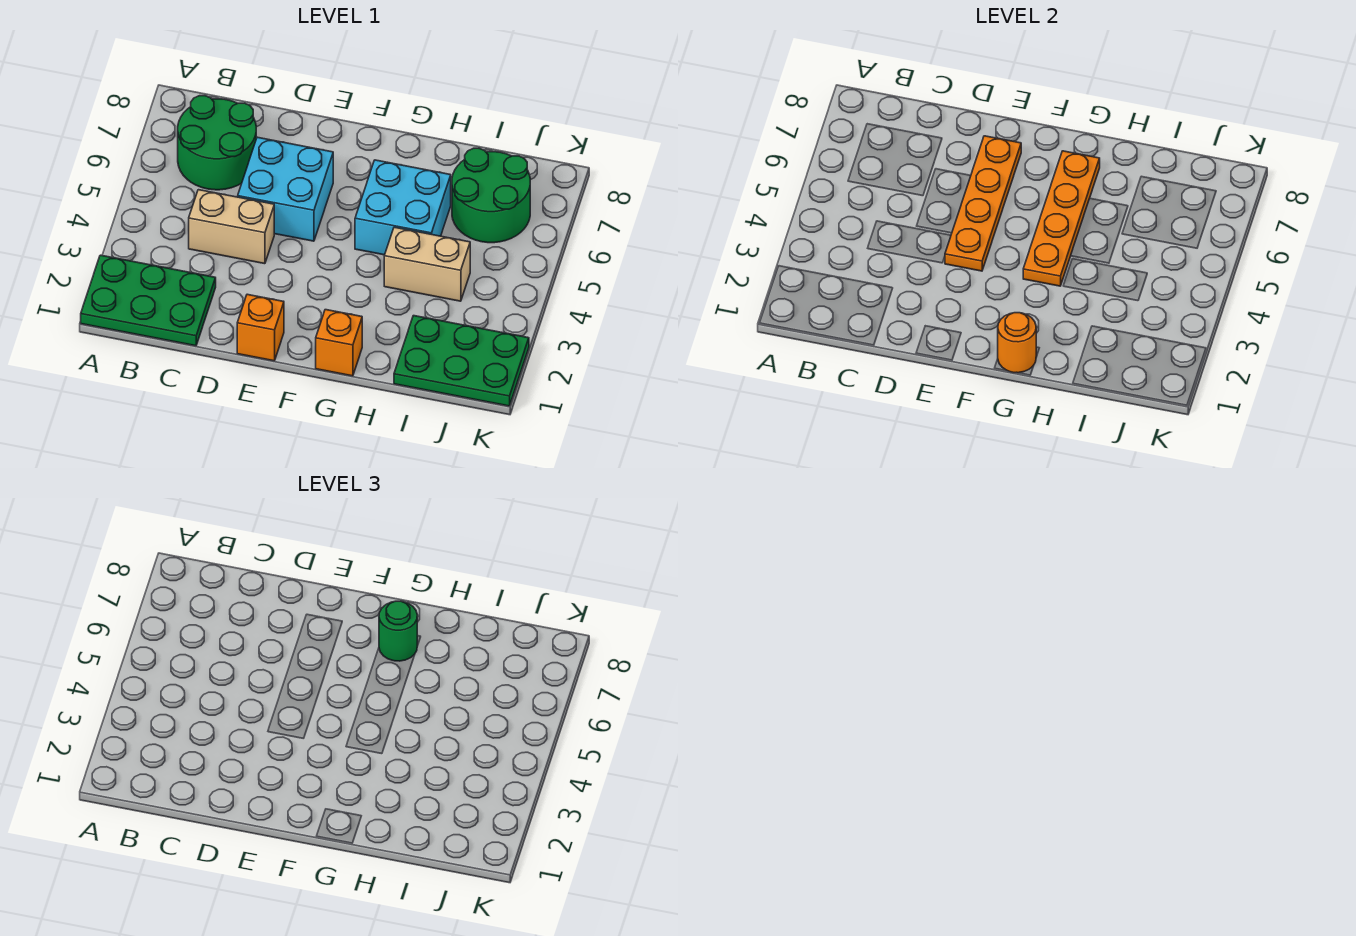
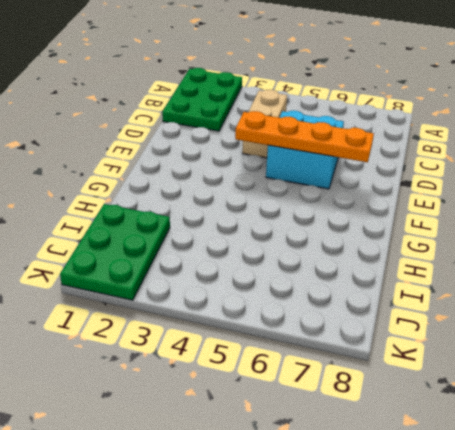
none -> green round brick B6:C7 level 1
none -> orange brick E1 level 1
none -> orange brick G1 level 1

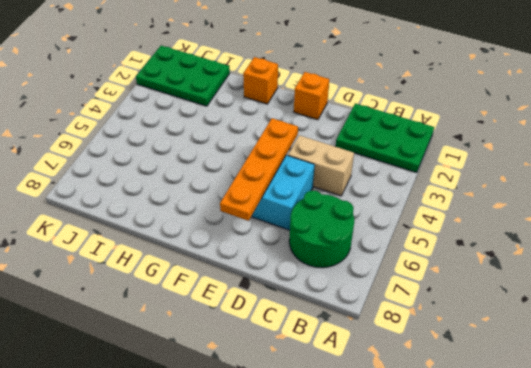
none -> cyan brick G5:H6 level 1
none -> tan brick H4:I4 level 1
none -> green round brick I6:J7 level 1

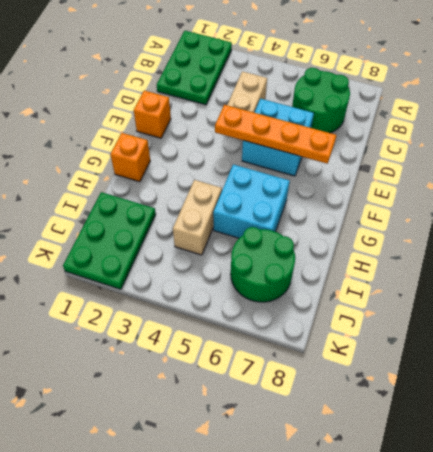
none -> orange round brick G1 level 2
none -> orange plate G4:G7 level 2
none -> green round brick G7 level 3

